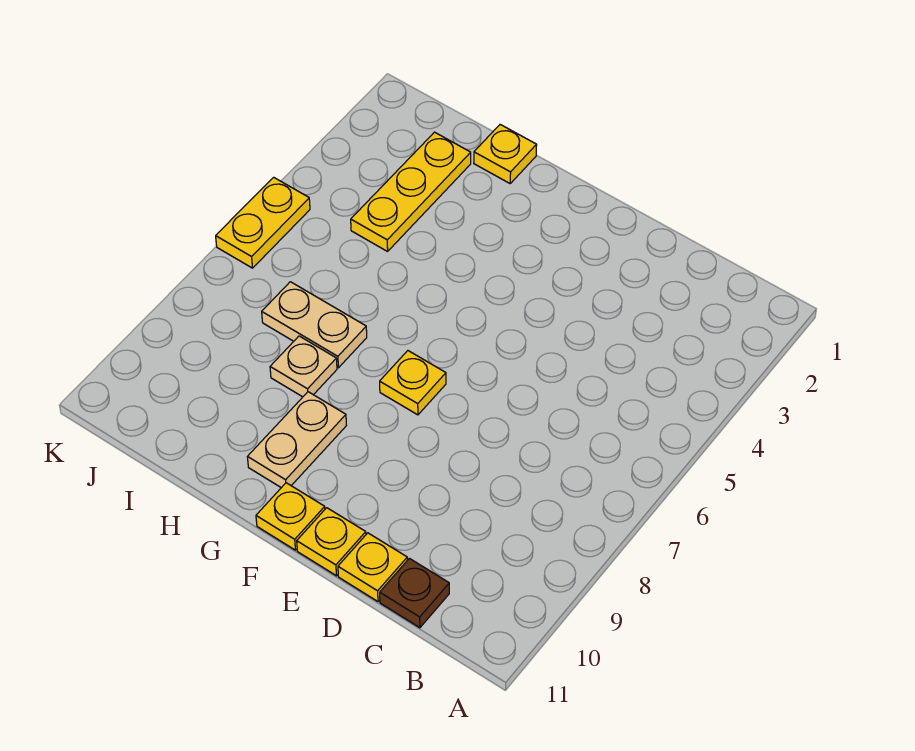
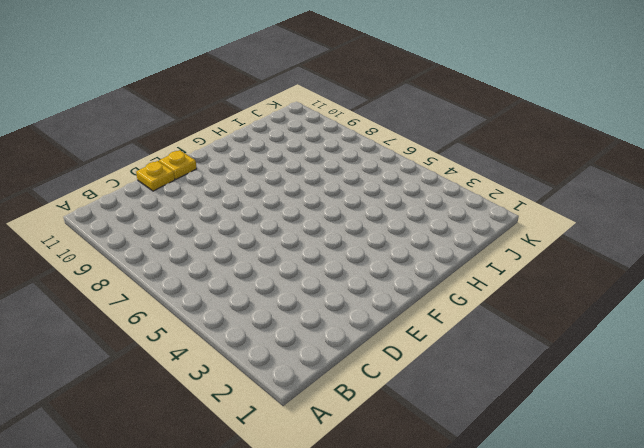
none -> brown plate C11 level 1
none -> yellow plate F7 level 1

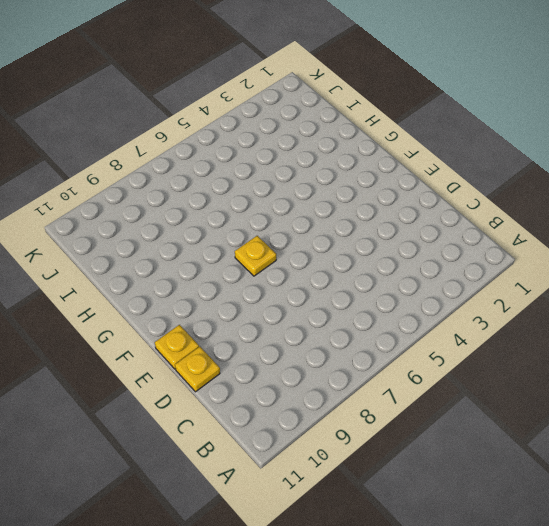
none -> brown plate C11 level 1
none -> yellow plate F11 level 1

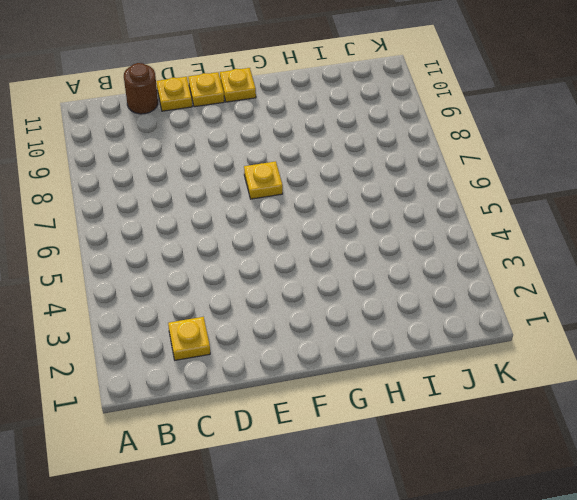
yellow plate C2 level 1 -> yellow plate H1 level 1
brown round brick C11 level 1 -> brown plate C11 level 1
none -> tan plate G9:G10 level 1
none -> tan plate H7:I7 level 1

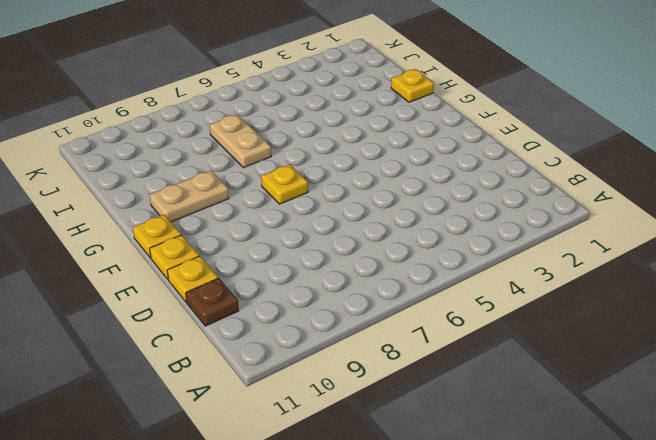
none -> tan plate H8 level 1
none -> yellow plate I2:I4 level 1

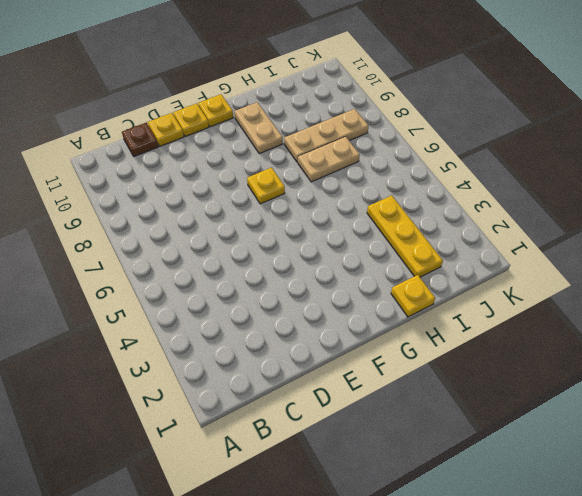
tan plate H8:J8 level 1 -> tan plate H8 level 1
none -> yellow plate K5:K6 level 1

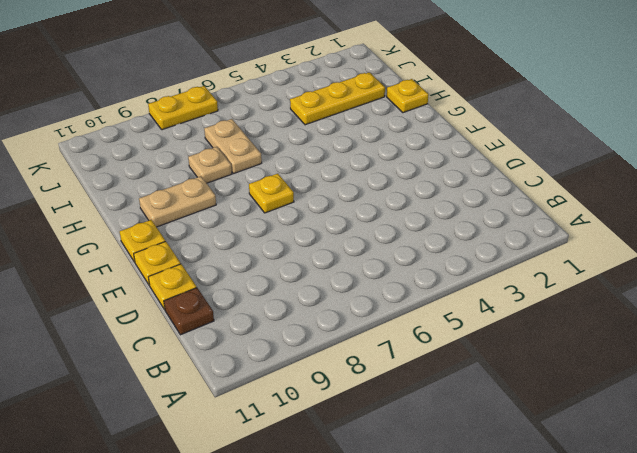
yellow plate K7:K8 level 1 -> yellow plate K5:K6 level 1

